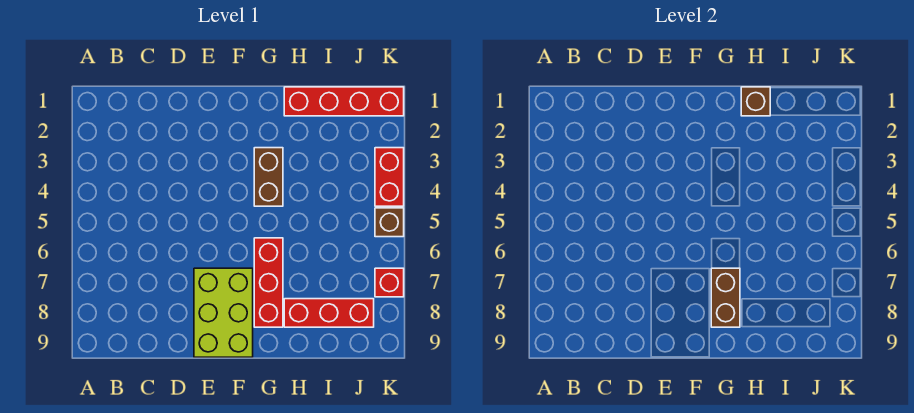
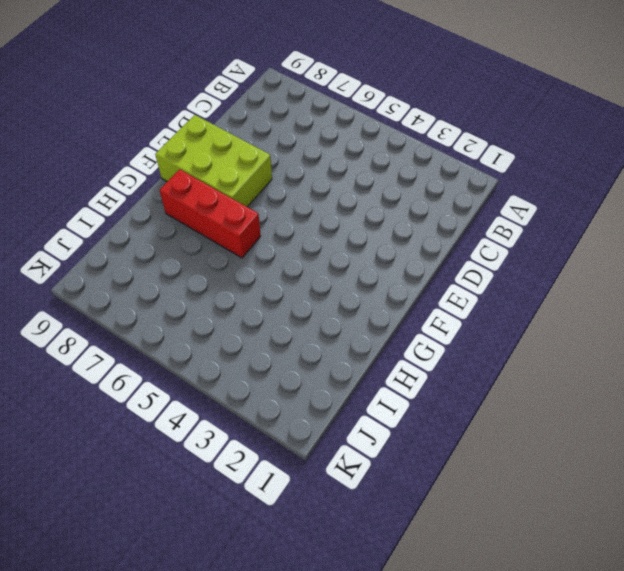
none -> brown brick G3:G4 level 1
none -> red brick H1:K1 level 1

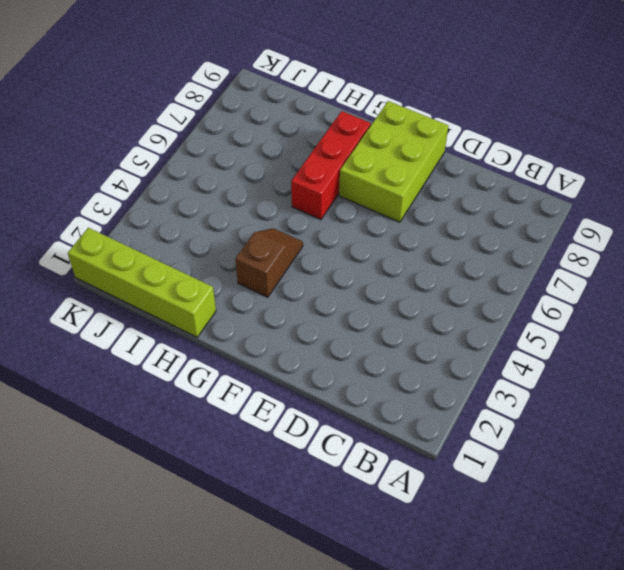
brown slope G3:G4 level 1 top 3 -> brown brick G3:G4 level 1
lime brick H1:K1 level 1 -> red brick H1:K1 level 1
none -> red brick H8:J8 level 1
none -> red brick K3:K4 level 1

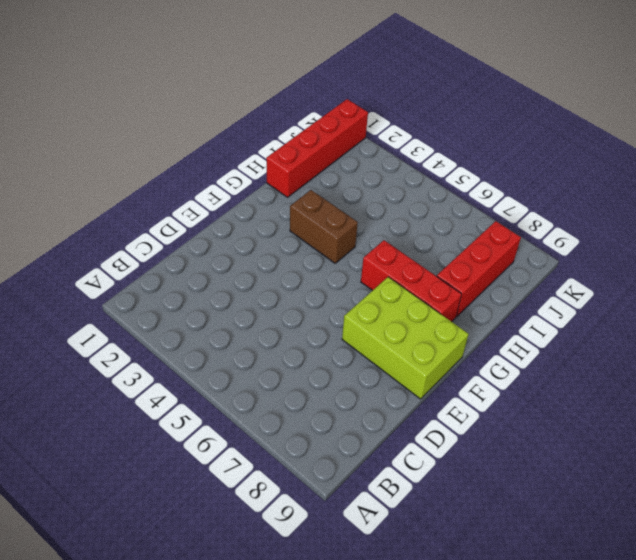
none -> red brick K3:K4 level 1
none -> brown brick K5 level 1

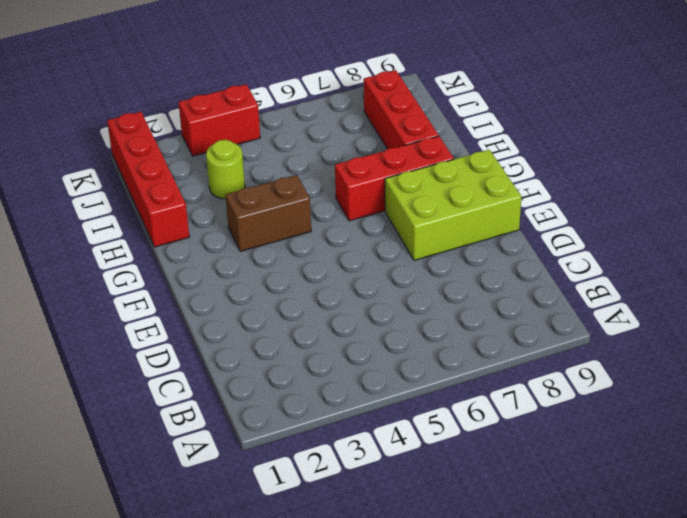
lime round brick I3 level 1 -> none
none -> brown brick K5 level 1
none -> red brick K7 level 1

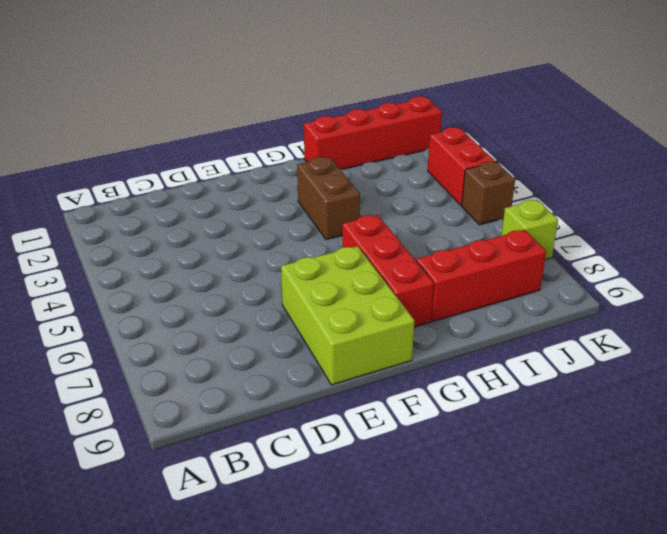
lime brick K7 level 1 -> red brick K7 level 1
none -> brown brick G7:G8 level 2
none -> brown brick H1 level 2

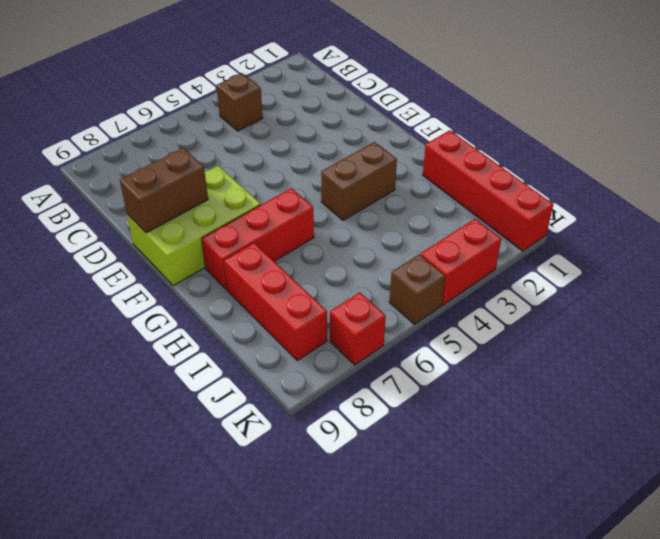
brown brick B4 level 1 -> brown brick H1 level 2
brown brick E8:E9 level 2 -> brown brick G7:G8 level 2

